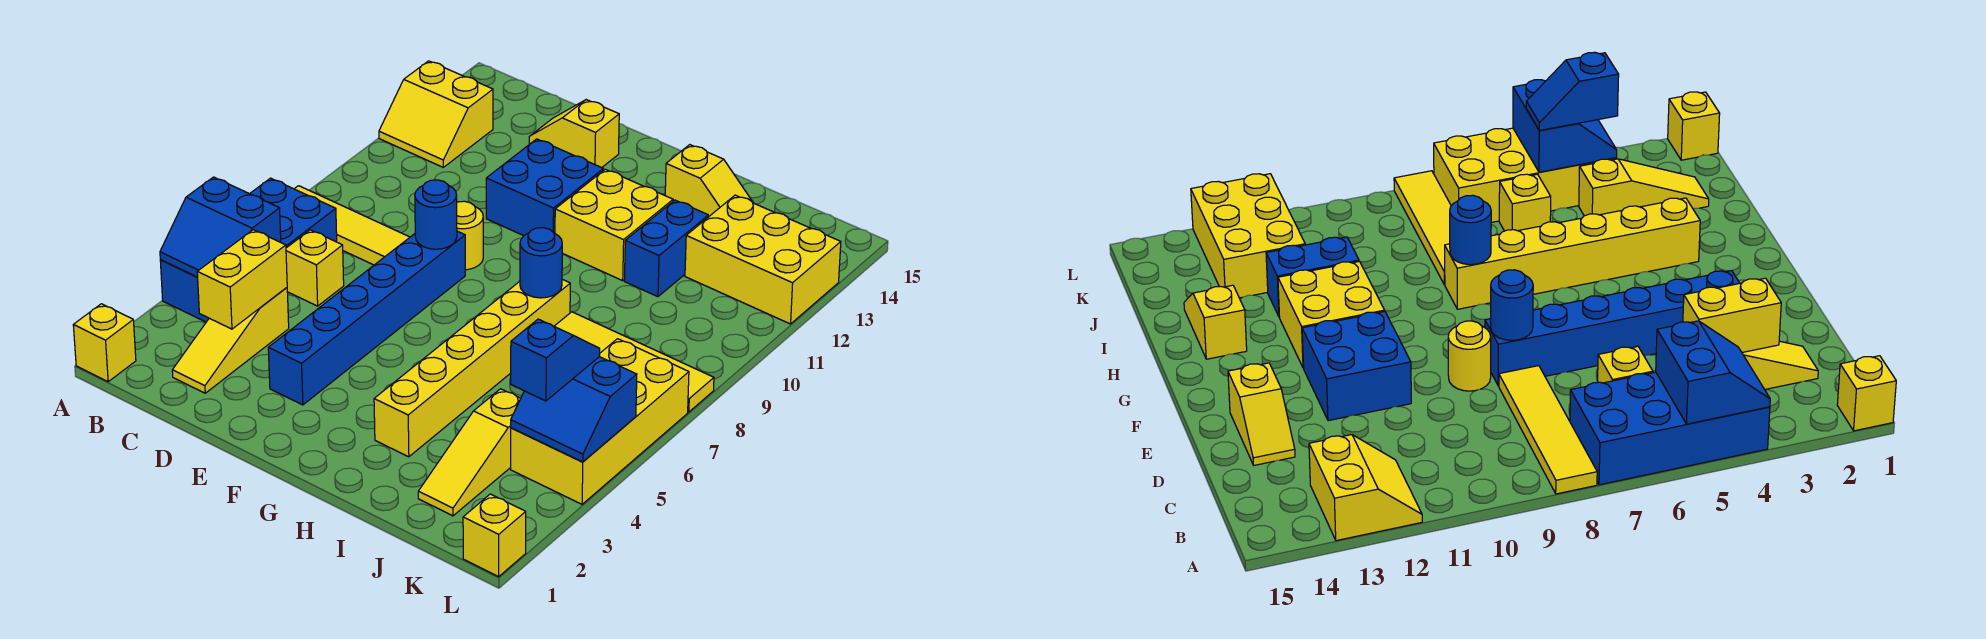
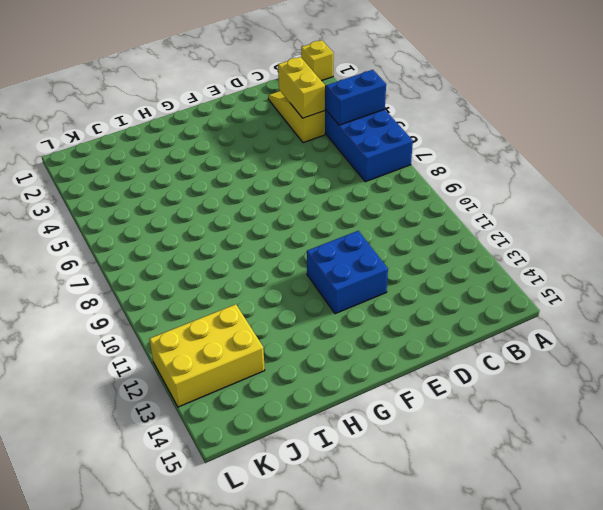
none -> yellow tile A8:D8 level 1
none -> yellow slope A12:B13 level 1 top 13
none -> yellow brick C6 level 1

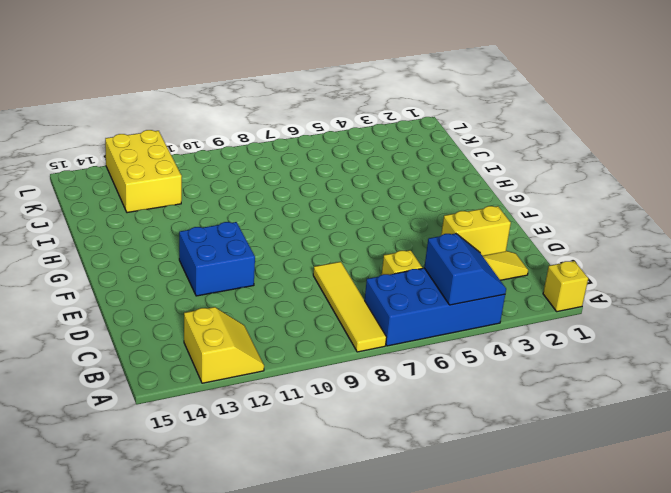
none -> yellow slope D14:E14 level 1 top E
none -> blue brick E3:E8 level 1
none -> yellow round brick E9 level 1

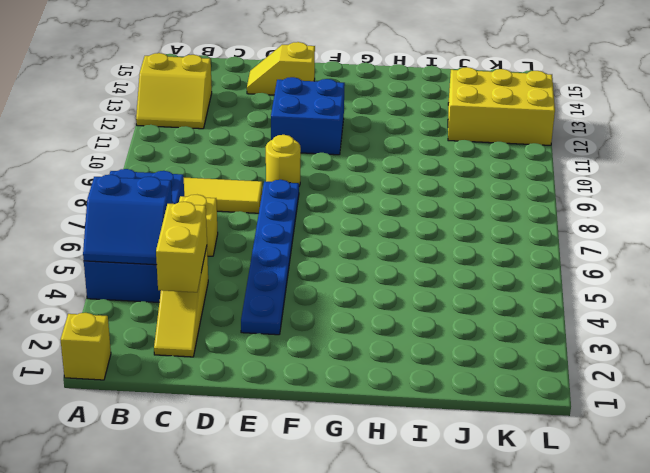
blue plate E3:E8 level 1 -> blue brick E3:E8 level 1
none -> yellow brick G11:H12 level 1
none -> yellow brick H3:H8 level 1
none -> yellow slope H14:I14 level 1 top H

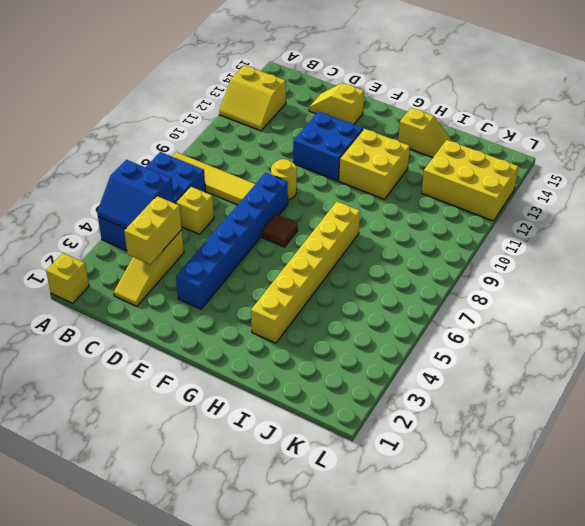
brown tile F7 level 1 -> none
none -> yellow tile I8:L8 level 1
none -> blue brick I11:I12 level 1
none -> yellow slope J2:J4 level 1 top 4

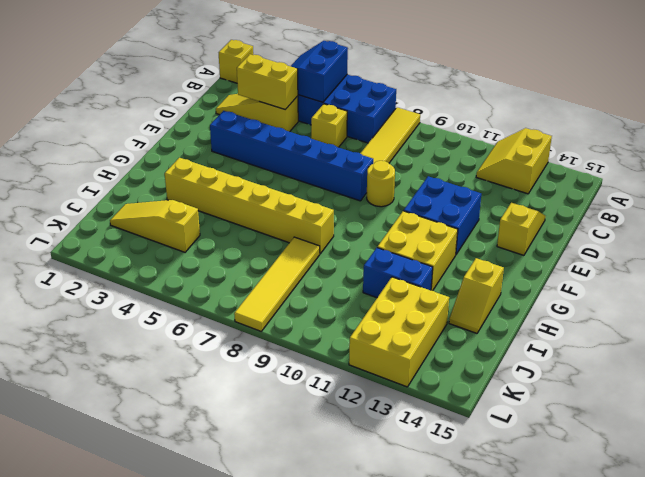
none -> yellow brick J6 level 1
none -> yellow brick K4:L7 level 1
none -> yellow brick L1 level 1

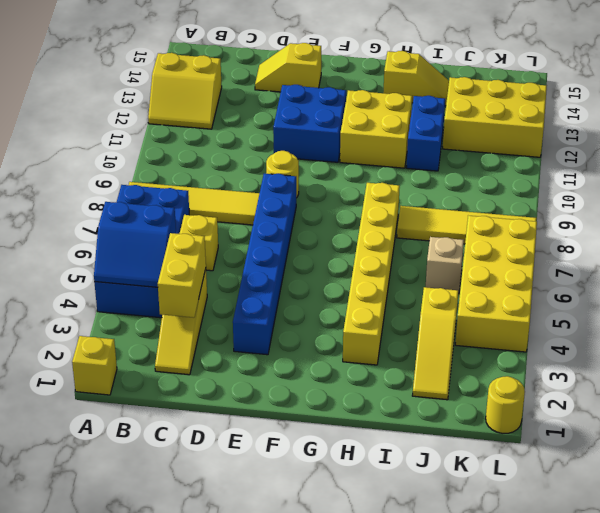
tan brick J6 level 1 -> yellow brick J6 level 1
yellow round brick L1 level 1 -> yellow brick L1 level 1
none -> blue round brick E8 level 2
none -> blue round brick H8 level 2
none -> blue slope K4:L5 level 2 top 5

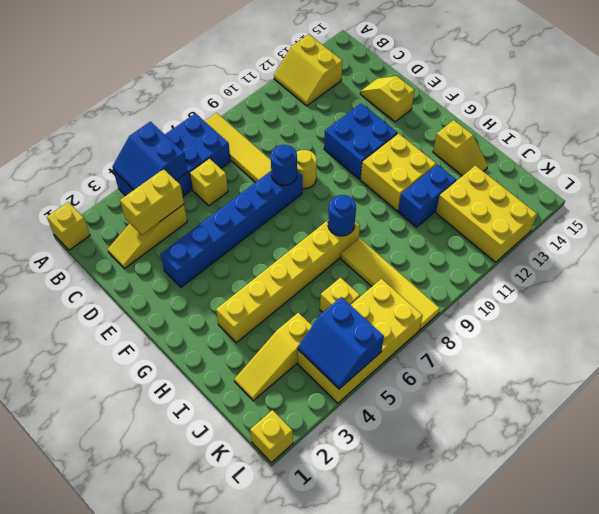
none -> blue slope K4:K5 level 3 top 4

